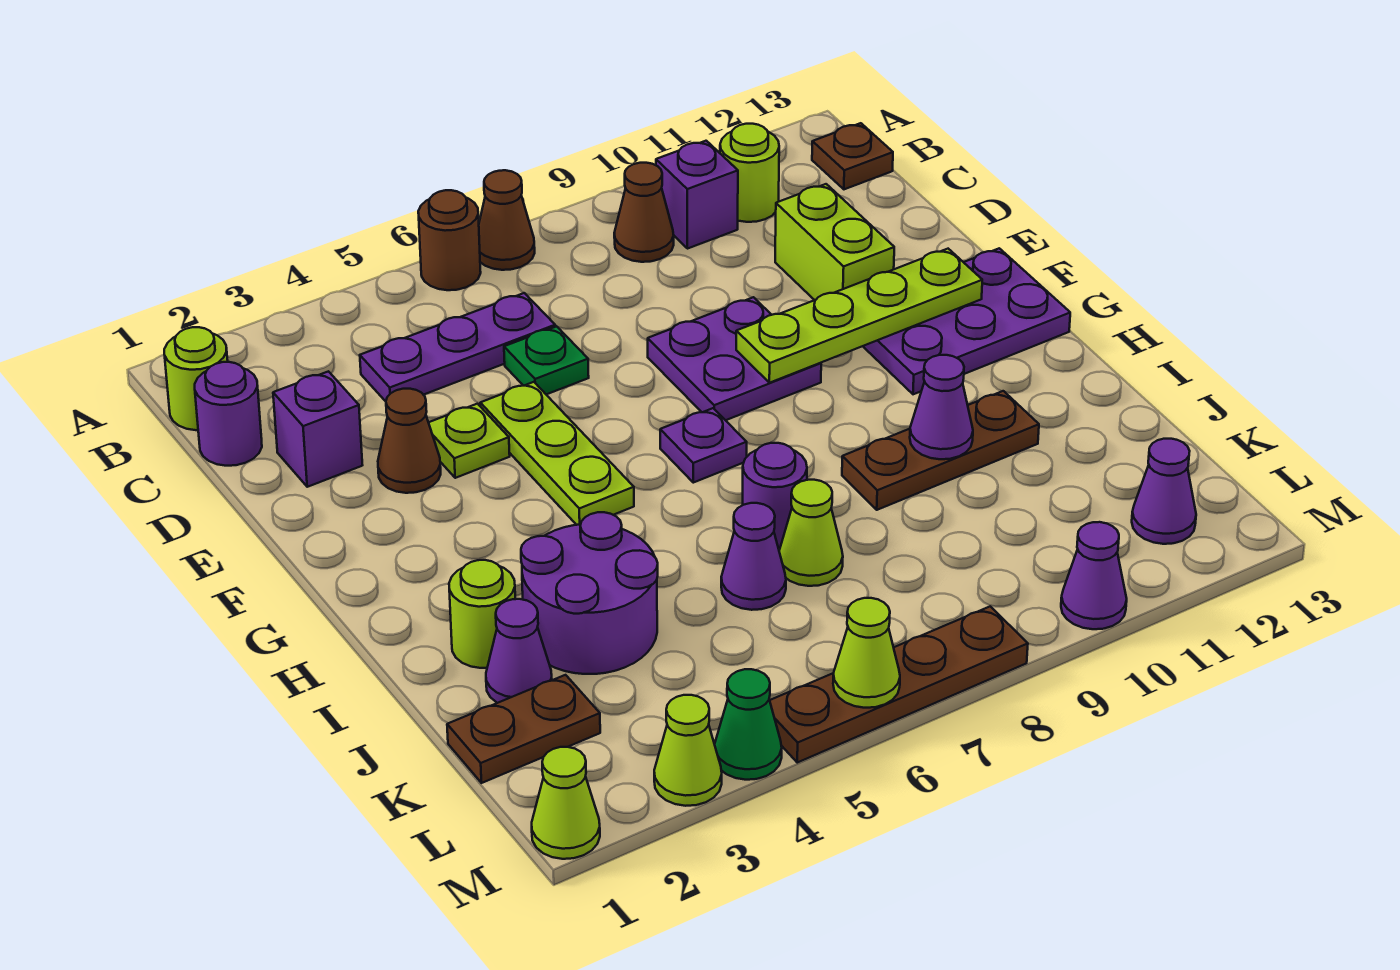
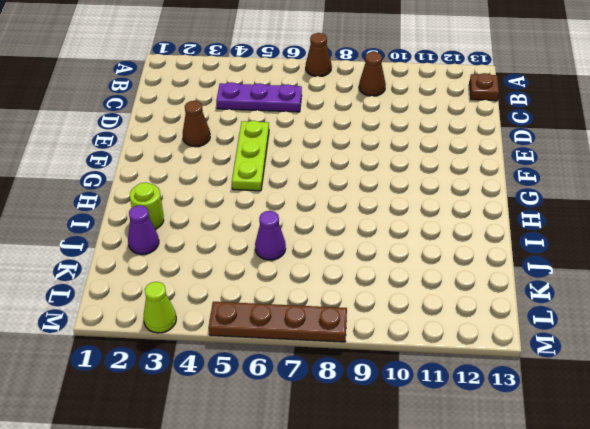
none -> brown round brick A6 level 1
none -> lime round brick B1 level 1
none -> purple brick B10 level 1
none -> lime round brick B11 level 1

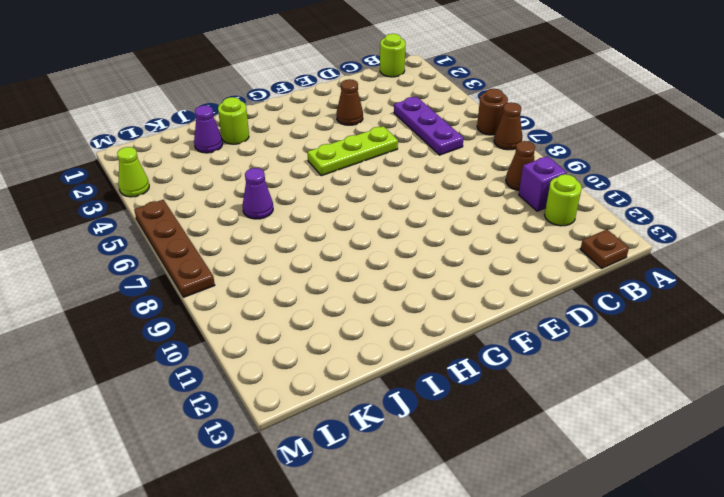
none -> purple round brick C1 level 1
none -> purple brick D2 level 1
none -> green plate D6 level 1
none -> lime brick D11:E11 level 1

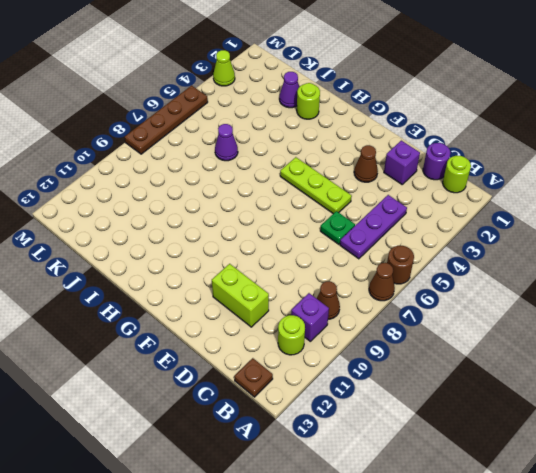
none -> lime plate E4 level 1
none -> purple plate E8:F9 level 1
none -> purple plate F11:G13 level 1
none -> purple plate G7 level 1

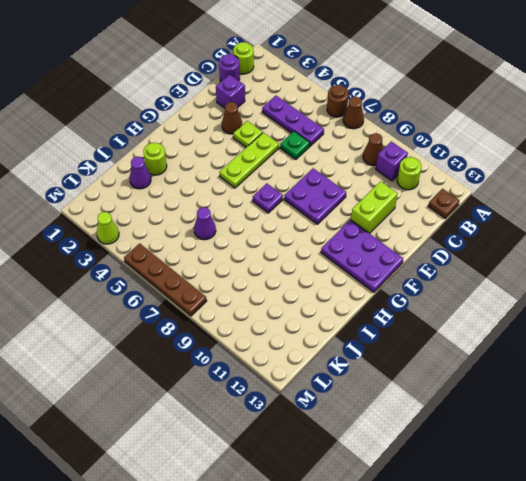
none -> purple round brick I3:J4 level 1
none -> purple round brick I7 level 1
none -> brown plate I9:I11 level 1
none -> lime cone J7 level 1

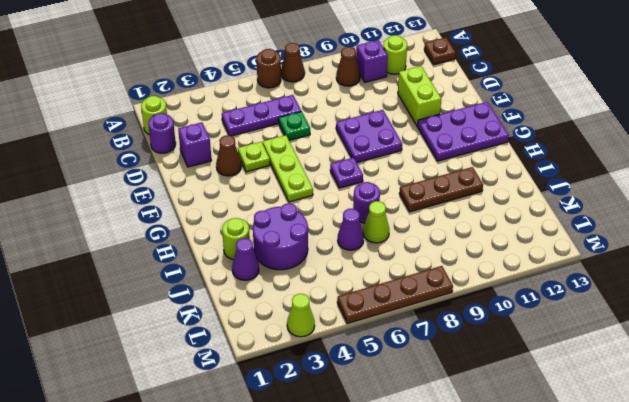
none -> brown plate K1:K2 level 1
none -> purple cone L12 level 1
none -> lime cone M1 level 1
none -> green cone M4 level 1

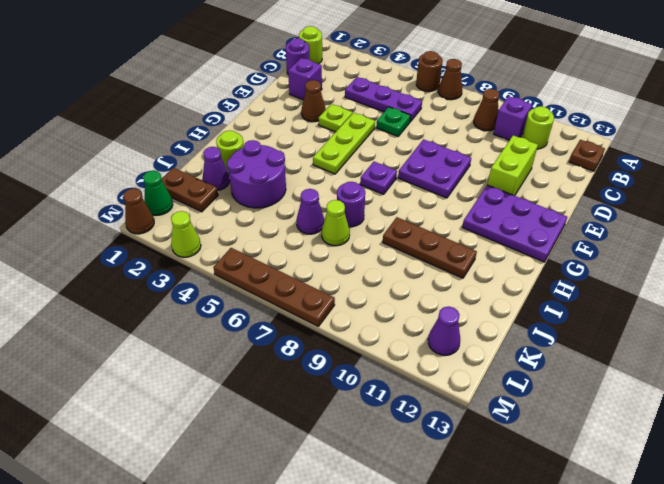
green cone L1 level 1 -> green cone M4 level 1
brown cone M1 level 1 -> lime cone M1 level 1
none -> purple cone M10 level 1
none -> lime plate F9:F12 level 2
none -> purple cone I10 level 2
none -> lime cone M6 level 2

